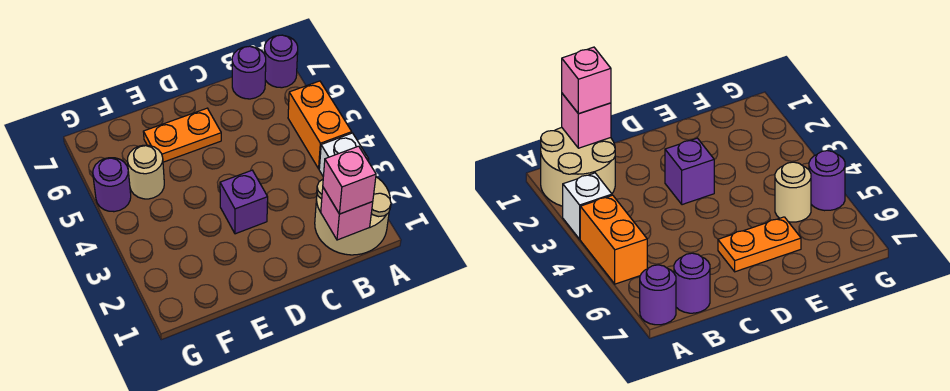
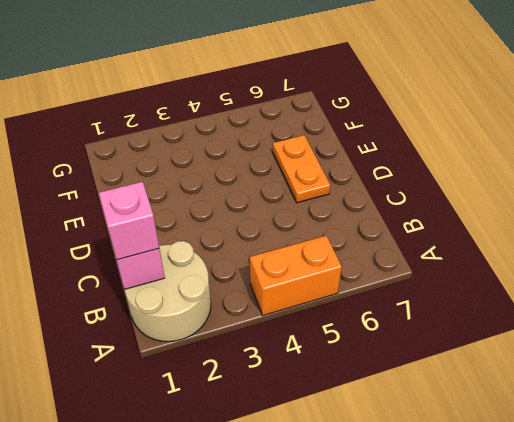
none -> white brick A3 level 1
none -> purple round brick A7 level 1

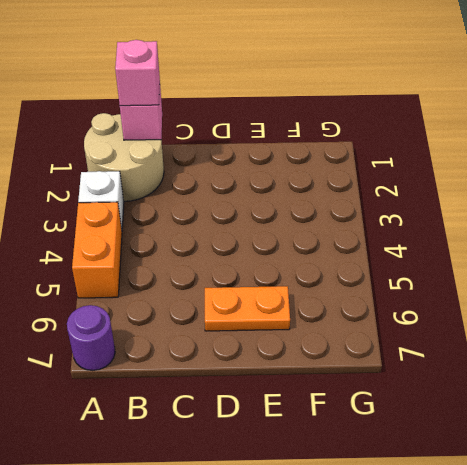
none -> purple round brick B7 level 1
none -> purple brick D3 level 1

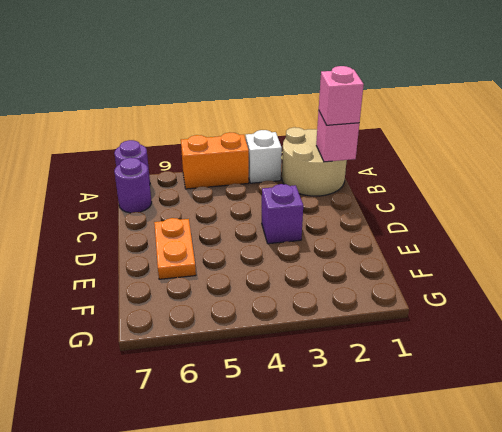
none -> tan round brick F5 level 1
none -> purple round brick G5 level 1

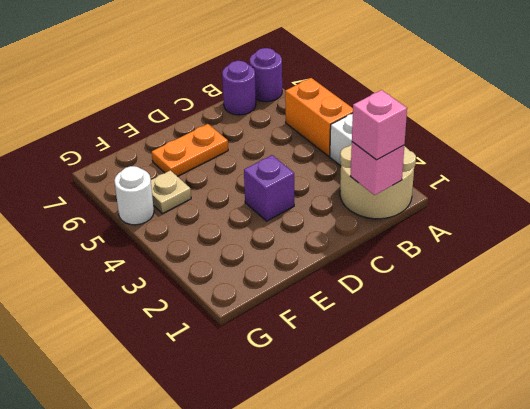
tan plate F5 level 1 -> tan round brick F5 level 1
white round brick G5 level 1 -> purple round brick G5 level 1

